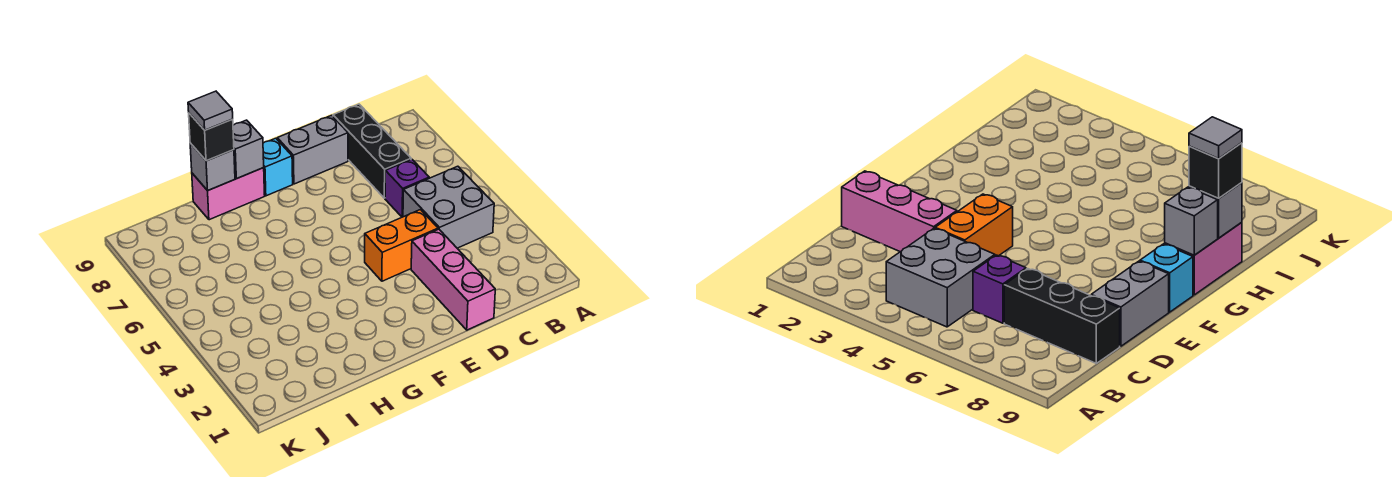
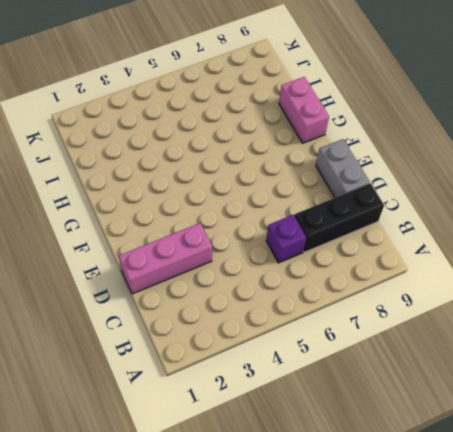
none -> grey brick B4:C5 level 1
none -> orange brick D4:E4 level 1
none -> cyan brick F9 level 1

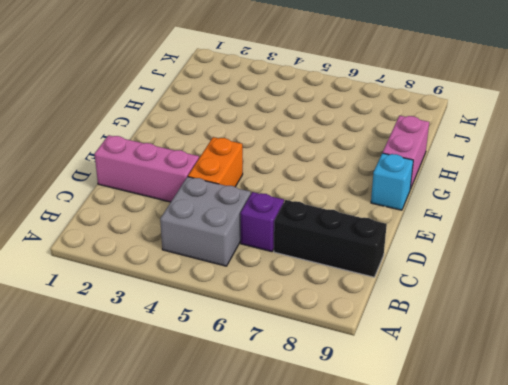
none -> grey brick D9:E9 level 1
none -> grey brick G9 level 2
none -> grey brick H9 level 2

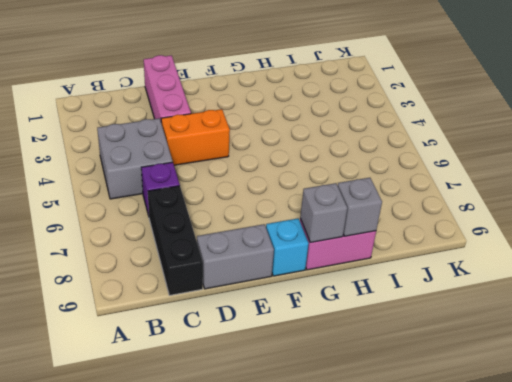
none -> black brick H9 level 3
none -> grey tile H9 level 4

